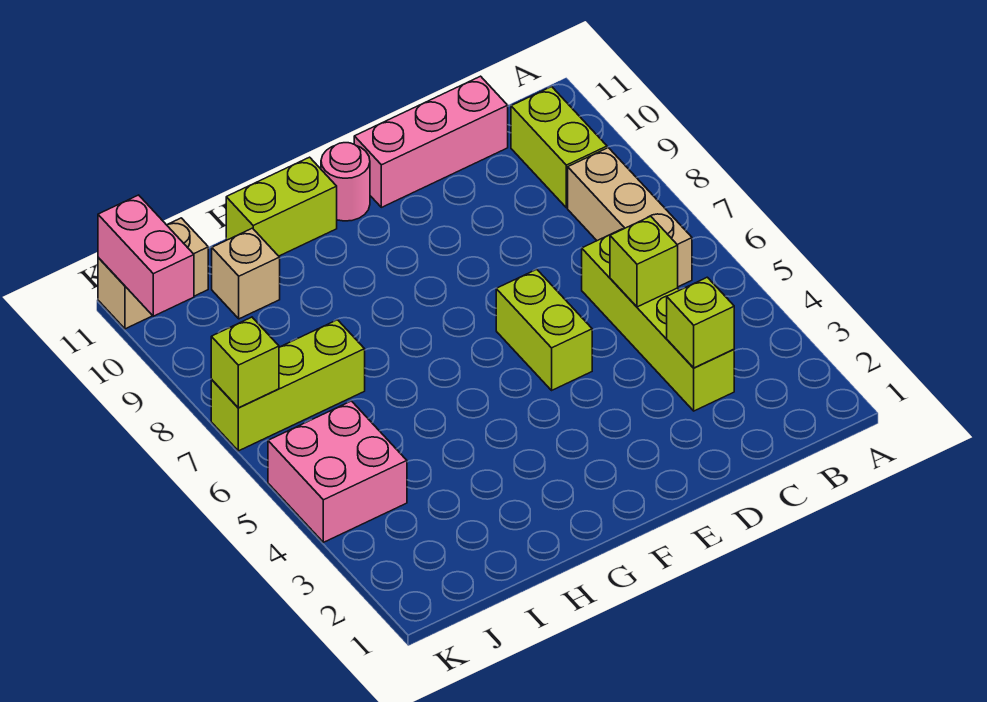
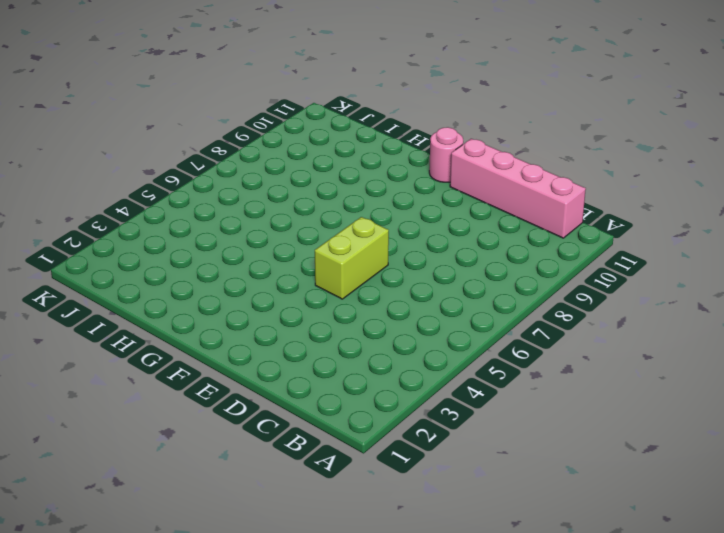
pink brick B11:E11 level 1 -> pink brick C11:E11 level 1
none -> tan brick B6:B8 level 1
none -> lime brick B9:B10 level 1
none -> lime brick C3:C6 level 1

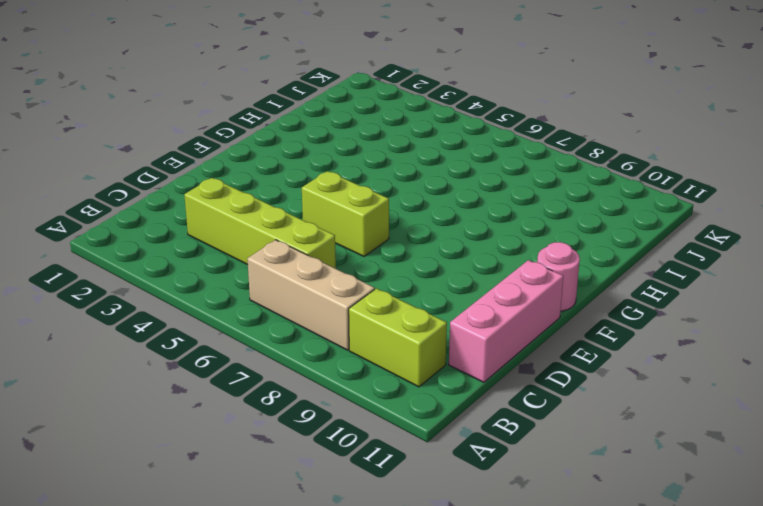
none -> lime brick G11:H11 level 1
none -> lime brick I7:K7 level 1
none -> tan brick I10 level 1

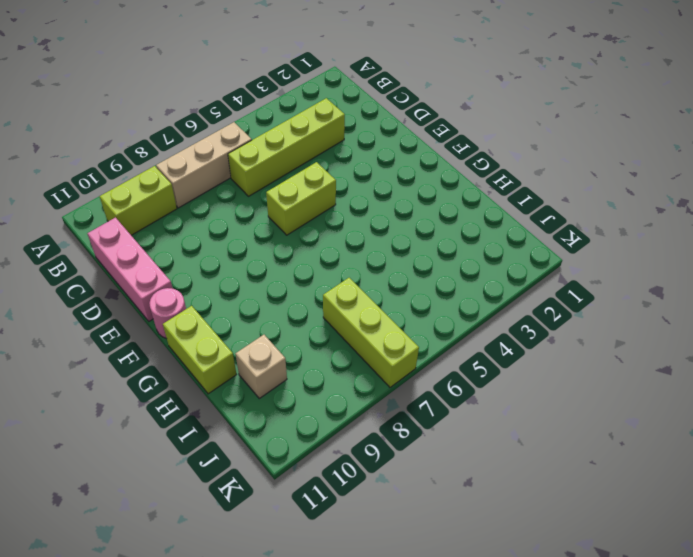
none -> pink brick J4:K5 level 1
none -> tan brick J11:K11 level 1
none -> lime brick C3 level 2

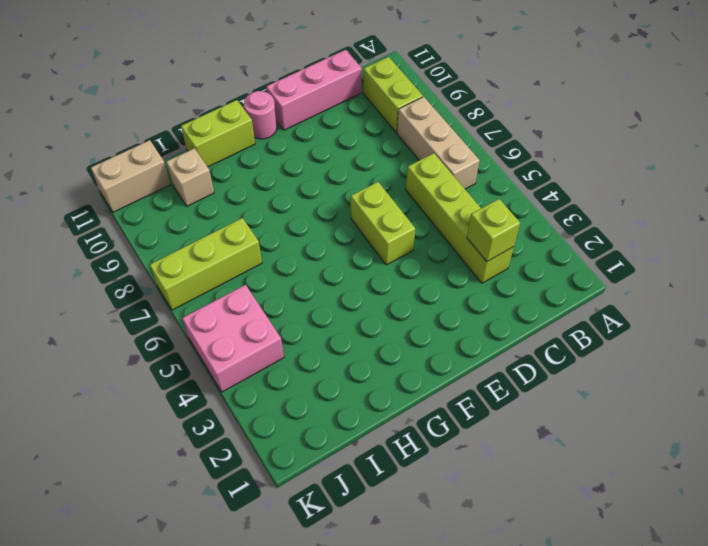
none -> lime brick C5 level 2
none -> lime brick K7 level 2
none -> pink brick K10:K11 level 2

